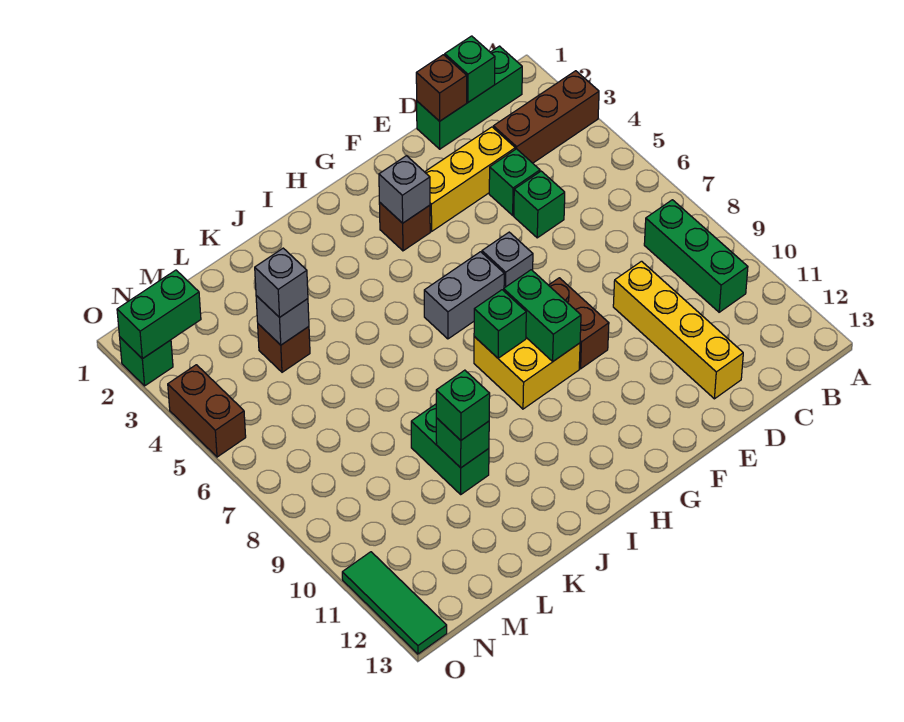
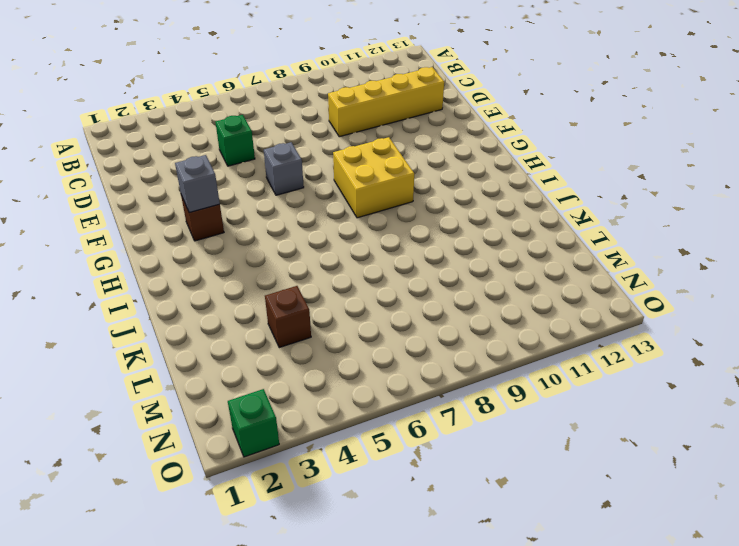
none -> brown brick A3:C3 level 1
none -> green brick B1:D1 level 1
none -> green brick B8:B10 level 1

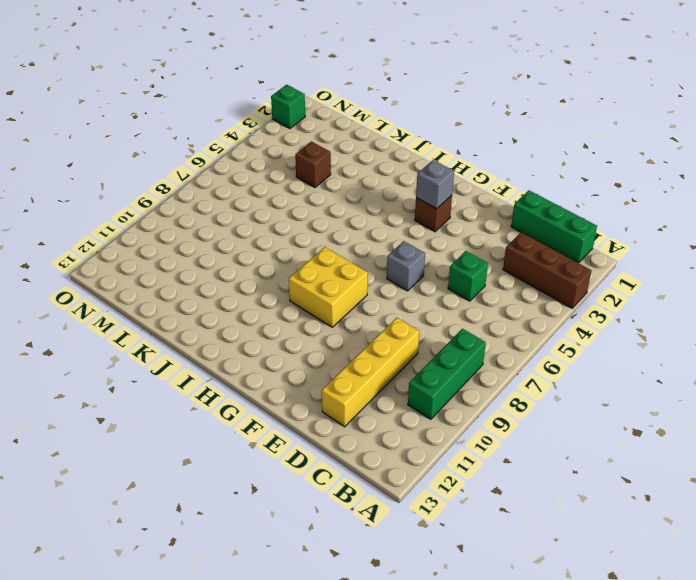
none -> yellow brick D3:F3 level 1
none -> green brick D4 level 1
none -> brown brick F8:F9 level 1

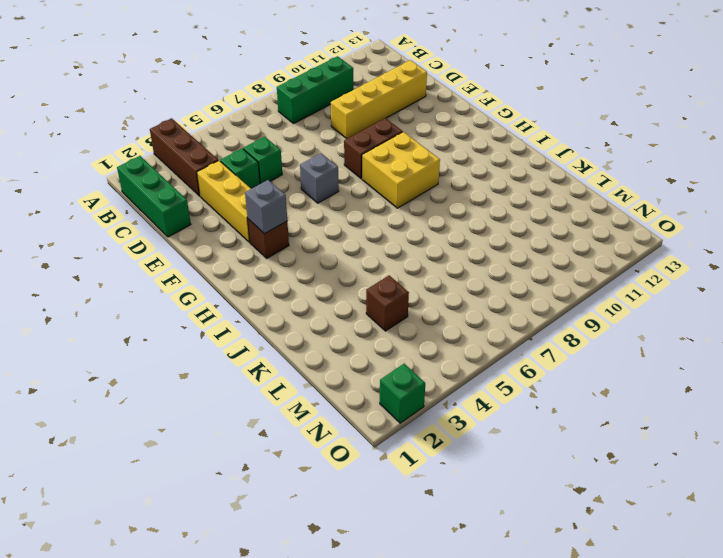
none -> grey brick G6:H6 level 1
none -> green brick K9:K10 level 1
none -> brown brick O4:O5 level 1

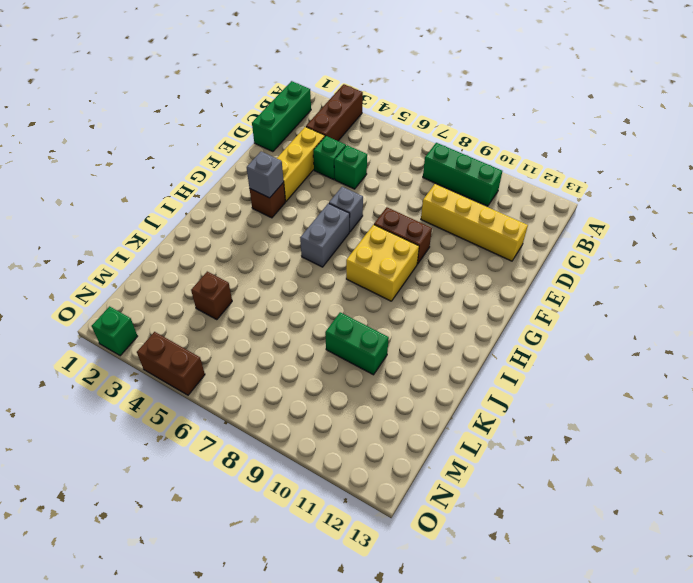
none -> green tile O11:O13 level 1
none -> green brick C1 level 2
none -> brown brick D1 level 2

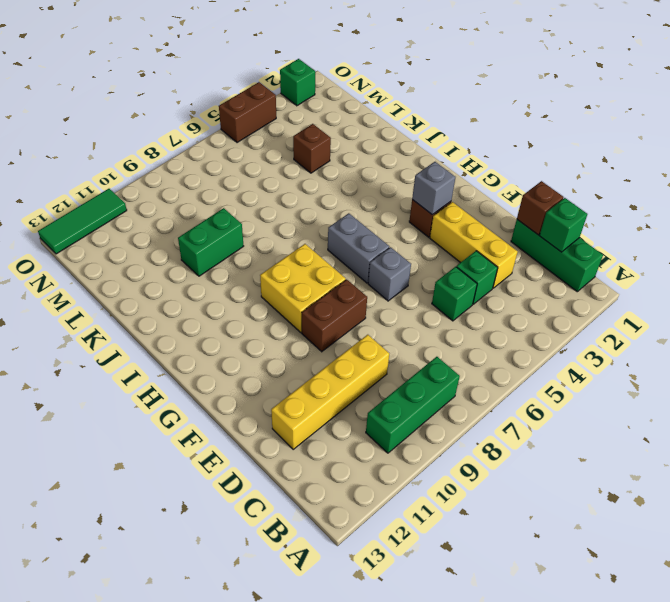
none -> brown brick A3:C3 level 1
none -> green brick G8:G9 level 2
none -> green brick H8 level 2

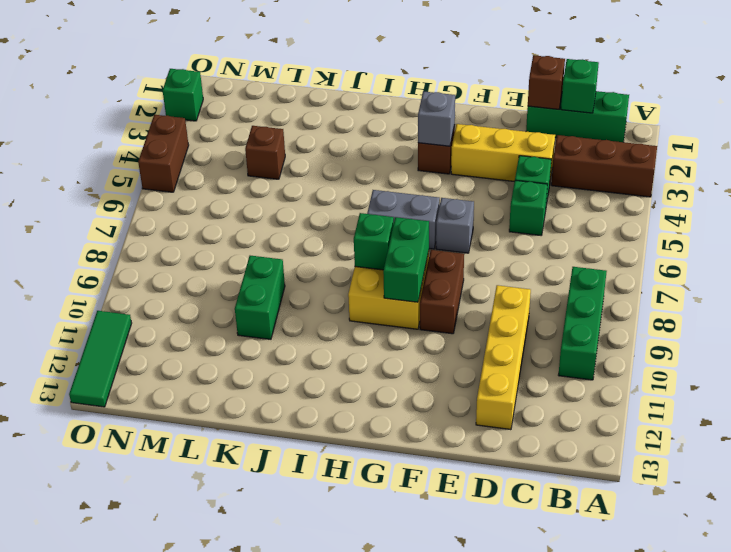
none -> green brick K10 level 2
none -> grey brick L4 level 2
none -> green brick N2:O2 level 2

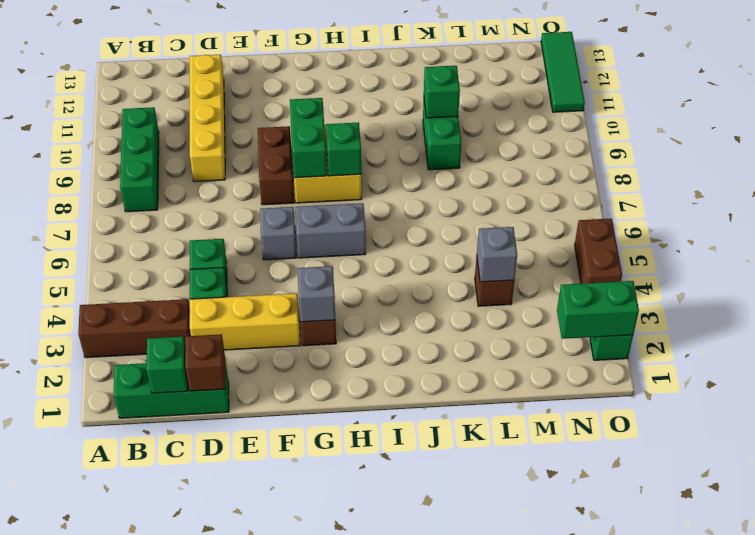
none -> green brick K10 level 3
none -> grey brick L4 level 3

